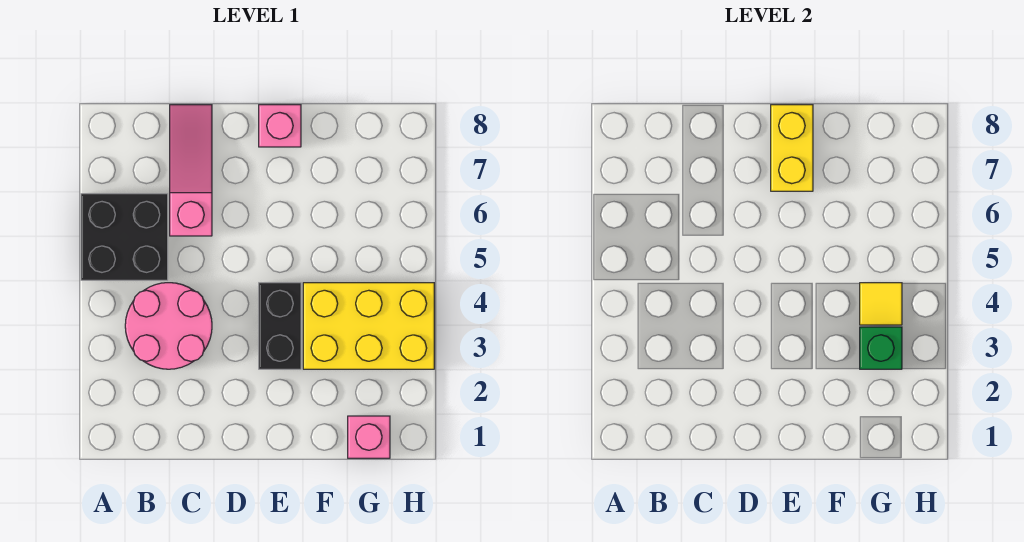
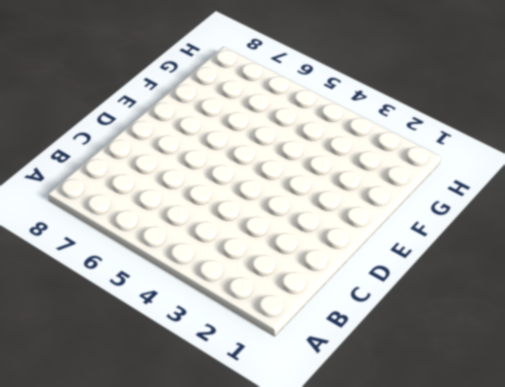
none -> black brick A5:B6 level 1
none -> pink round brick B3:C4 level 1

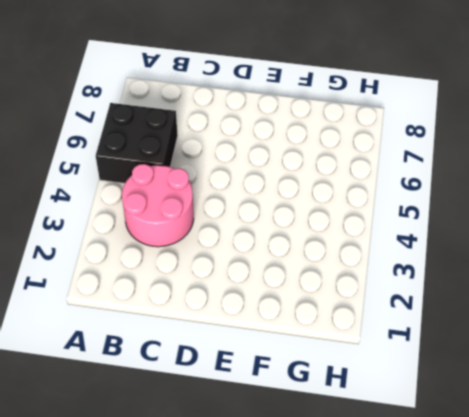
none -> pink slope C6:C8 level 1 top 6
none -> black brick E3:E4 level 1

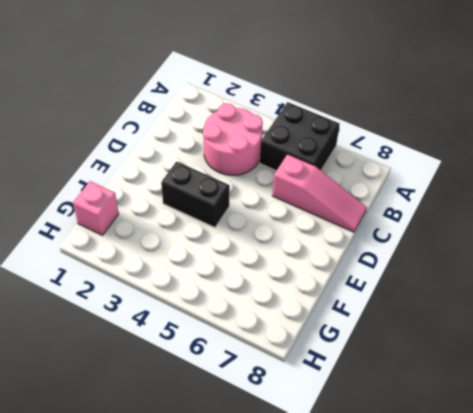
none -> pink brick E8 level 1
none -> yellow brick F3:H4 level 1

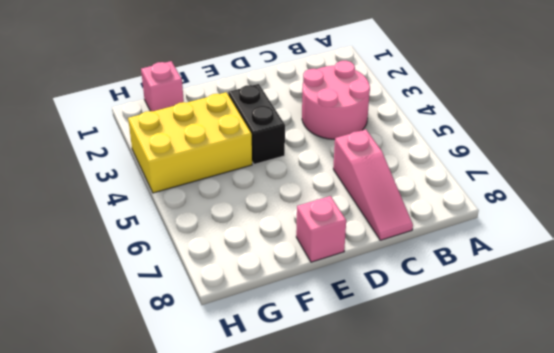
none -> black brick A5:B6 level 1
none -> yellow brick E7:E8 level 2

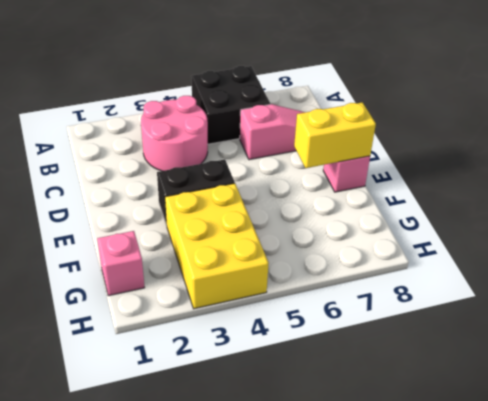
none -> green brick G3 level 2
none -> yellow tile G4 level 2

